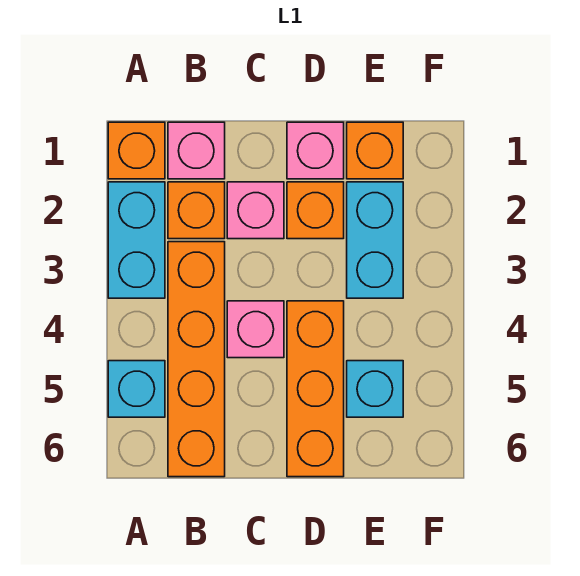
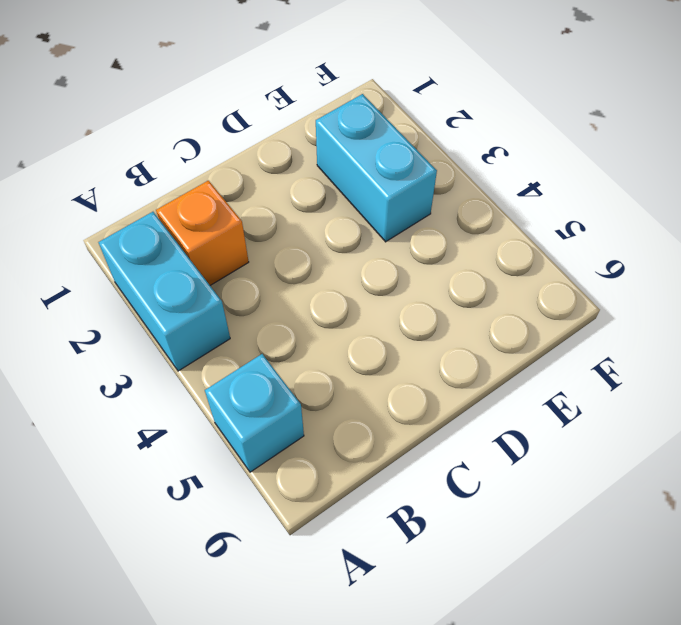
none -> orange brick A1 level 1
none -> pink brick B1 level 1
none -> orange brick B3:B6 level 1

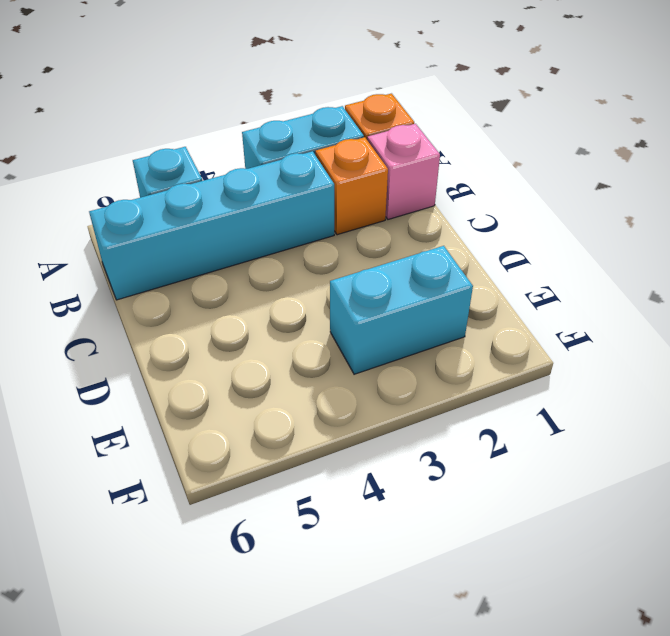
cyan brick B3:B6 level 1 -> orange brick B3:B6 level 1
none -> pink brick C2 level 1
none -> pink brick C4 level 1
none -> pink brick D1 level 1

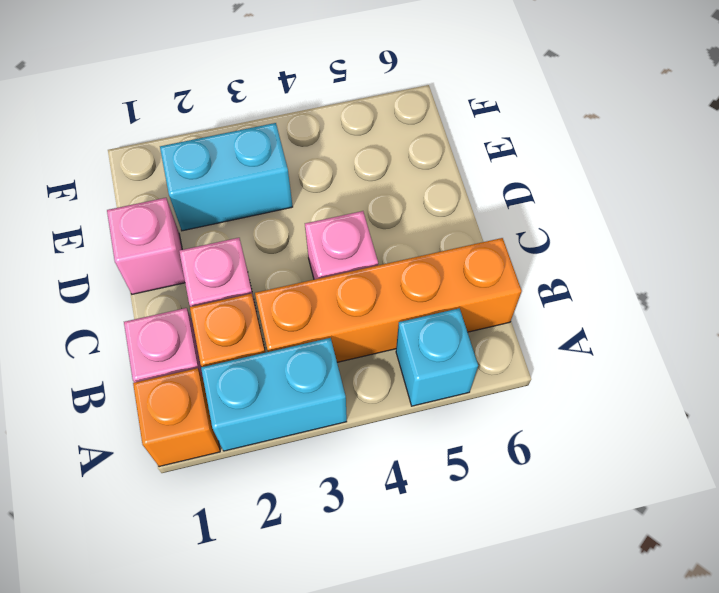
none -> orange brick D2 level 1
none -> orange brick D4:D6 level 1
none -> orange brick E1 level 1

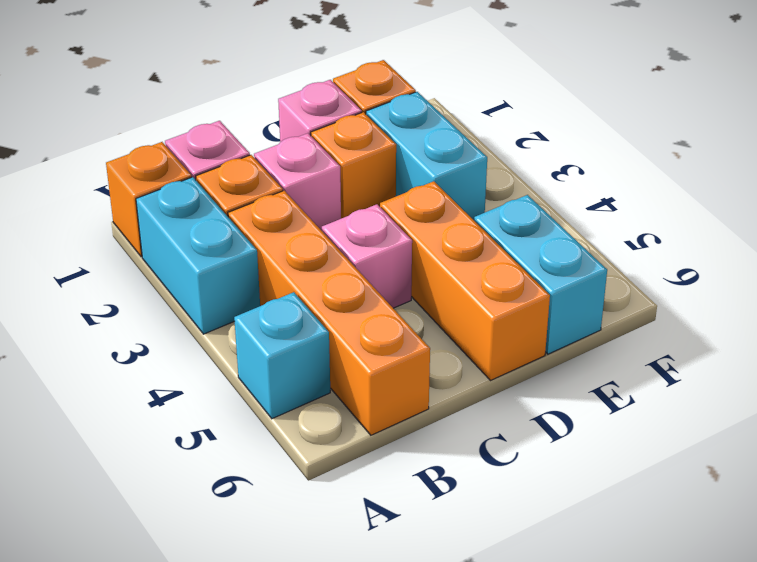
cyan brick E5:E6 level 1 -> cyan brick E5 level 1

